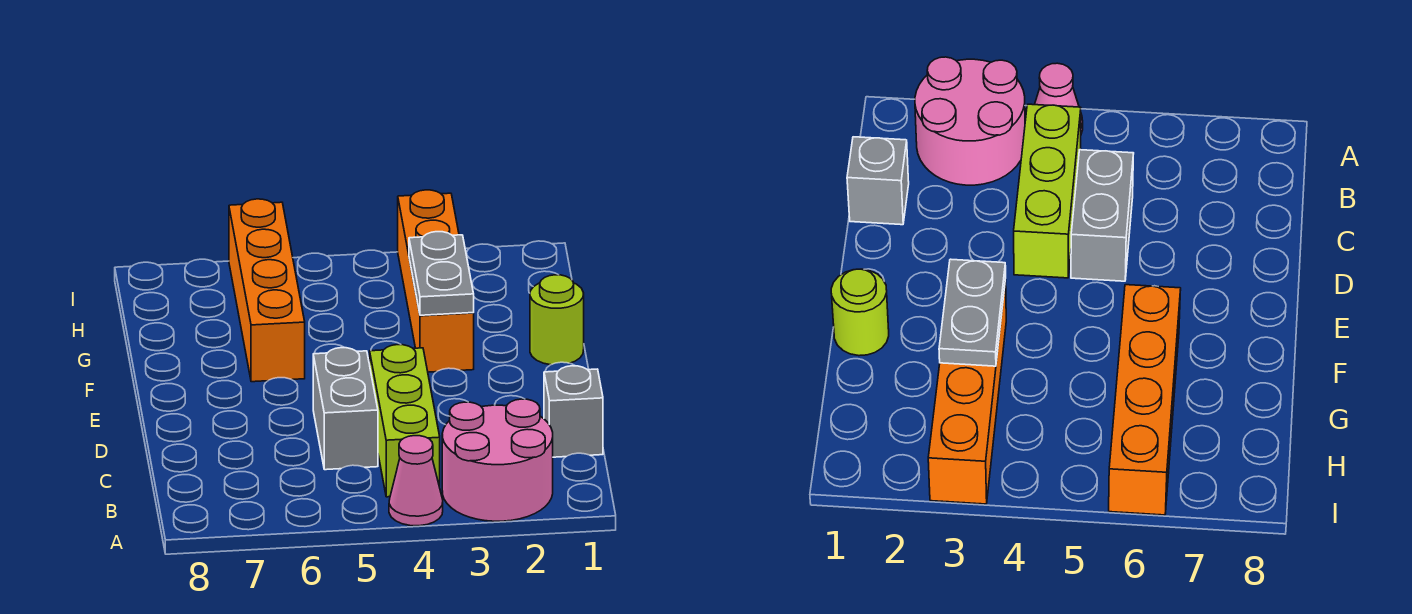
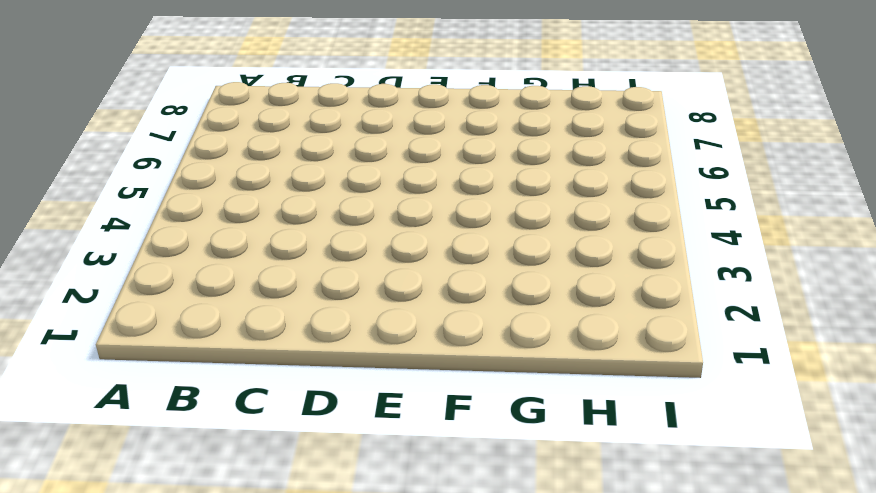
none -> pink round brick A2:B3 level 1
none -> pink cone A4 level 1

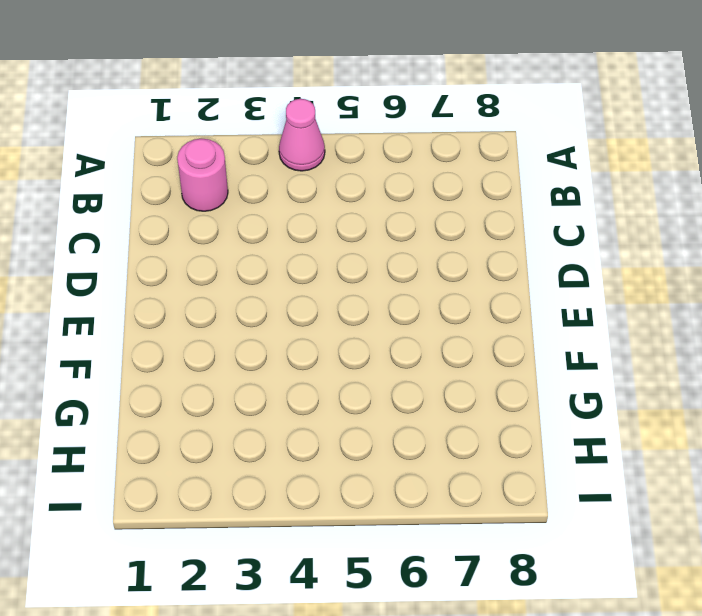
pink round brick B2 level 1 -> pink round brick A2:B3 level 1
none -> lime brick B4:D4 level 1
none -> grey brick C1 level 1

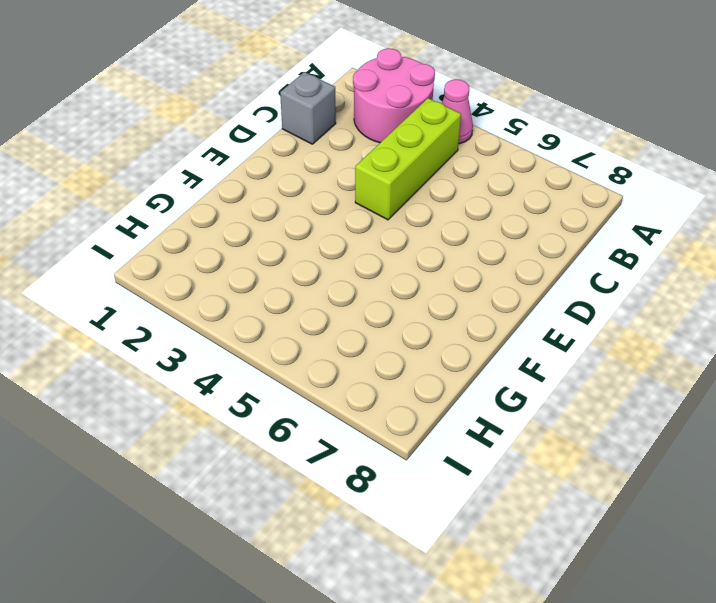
none -> grey brick C5:D5 level 1
none -> lime round brick F1 level 1

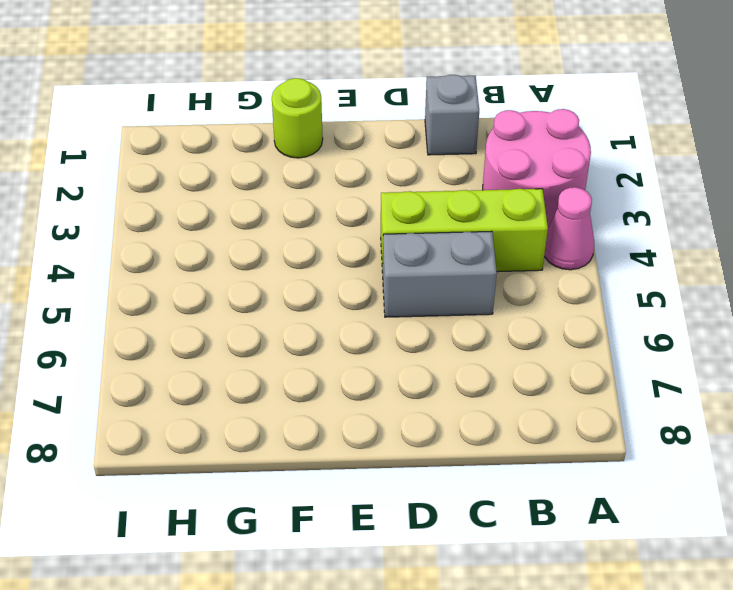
none -> orange brick F3:I3 level 1
none -> orange brick F6:I6 level 1

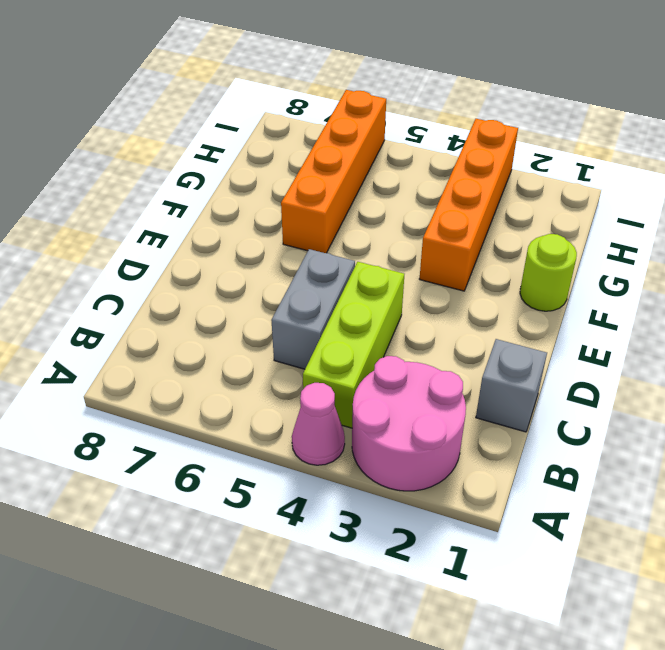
none -> grey plate F3:G3 level 2

